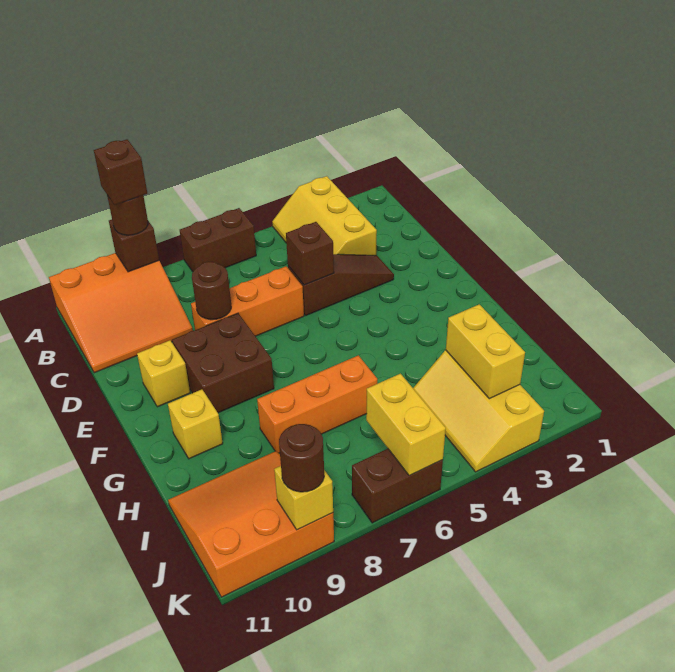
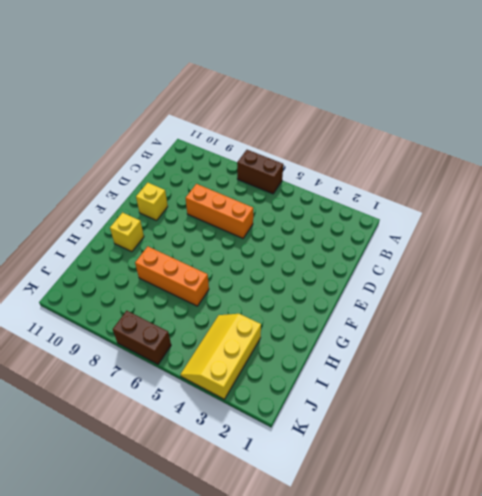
none -> yellow slope A3:C4 level 1 top 3
none -> orange slope A9:C11 level 1 top A
none -> brown slope D3:D5 level 1 top 5

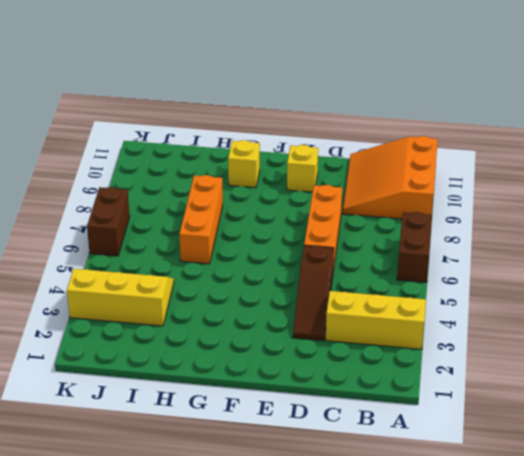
none -> brown brick E8:F9 level 1
none -> orange slope I9:K11 level 1 top K
none -> brown brick A9 level 2

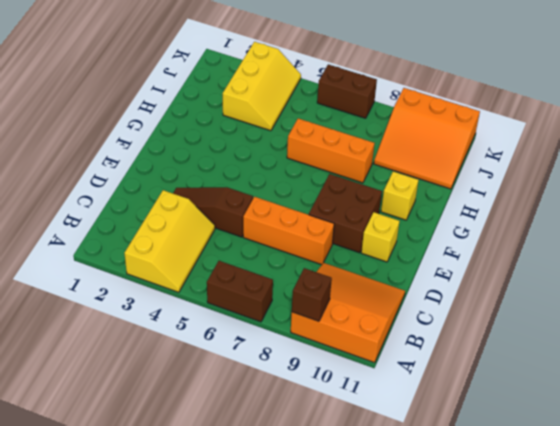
none -> brown brick D5 level 2
none -> brown round brick D8 level 2
none -> yellow brick I3:J3 level 2

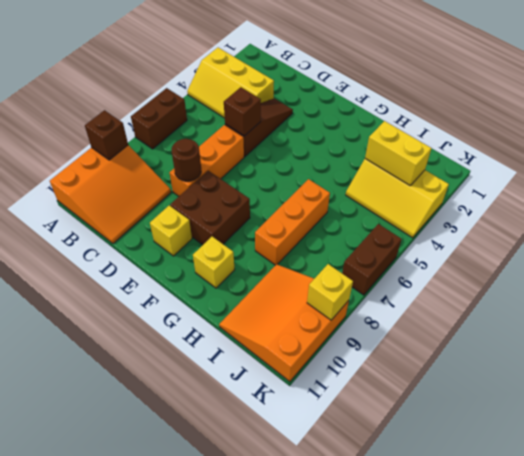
none -> yellow brick J6:K6 level 2
none -> brown round brick A9 level 3
none -> brown round brick K9 level 3

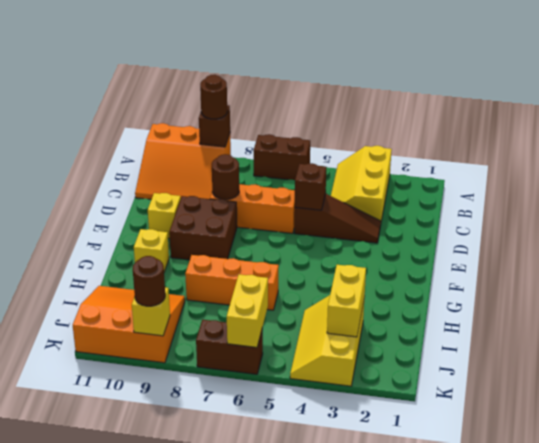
none -> brown brick A9 level 4

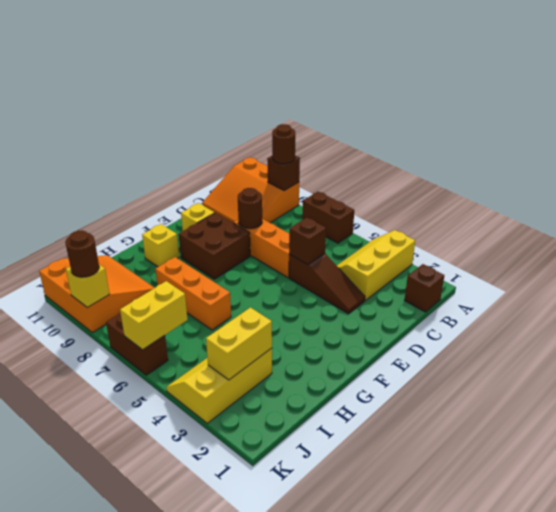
brown brick B1 level 1 -> brown brick A9 level 4

